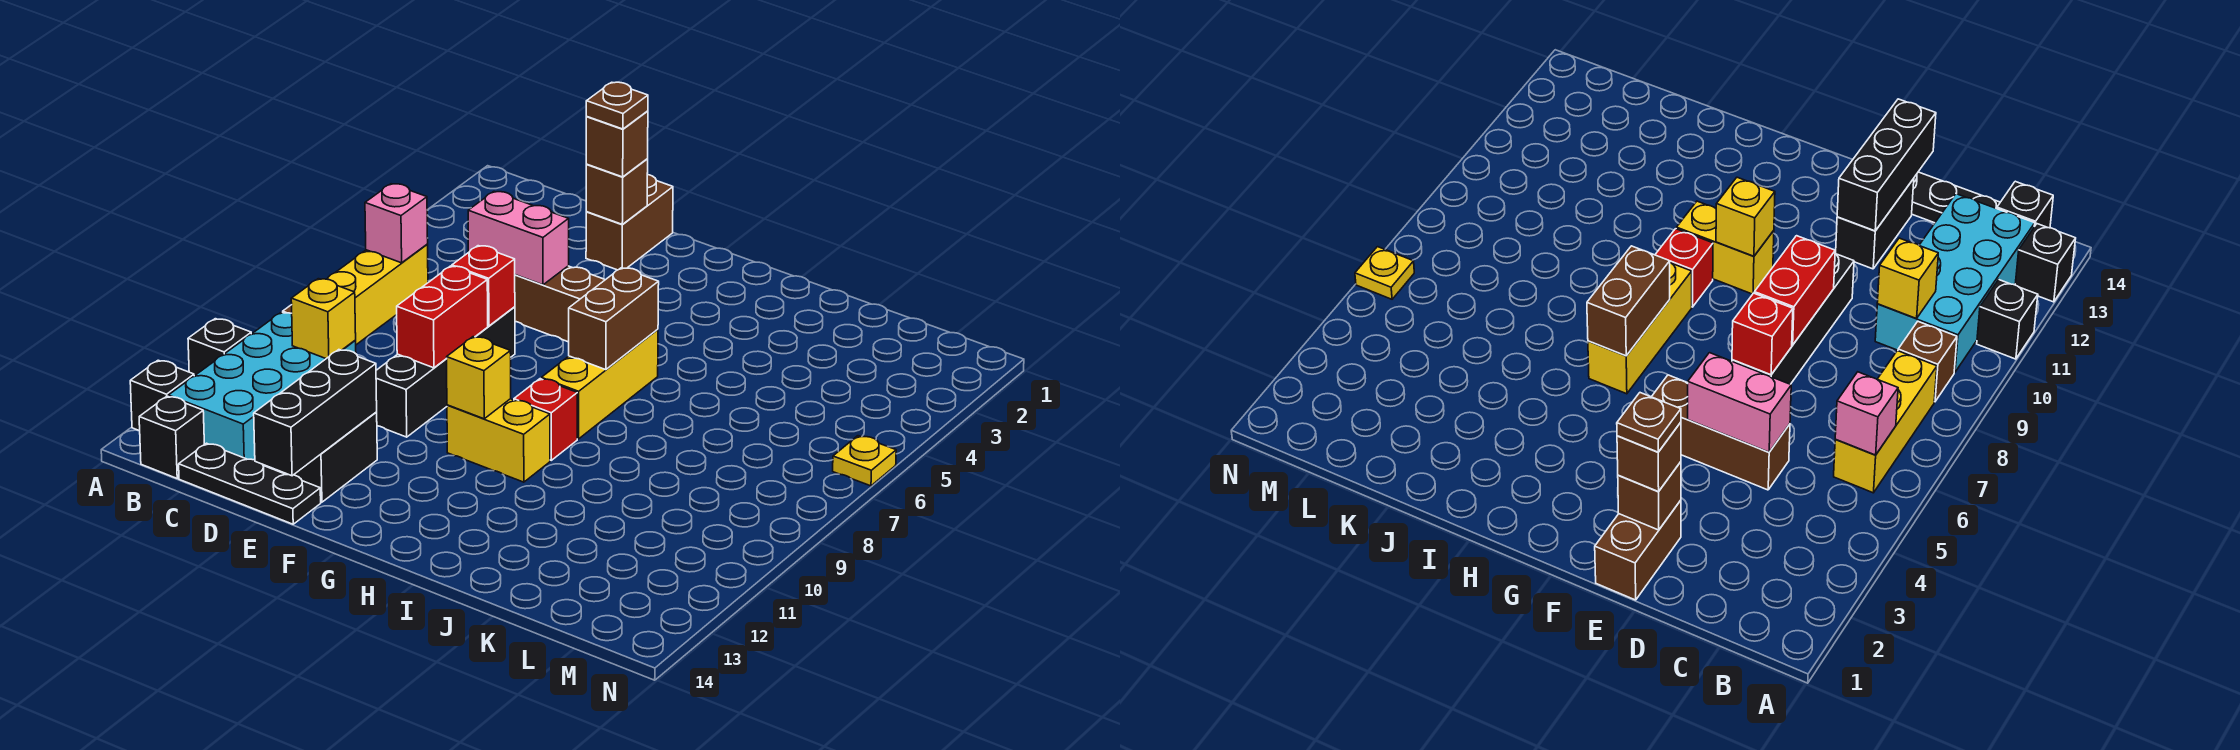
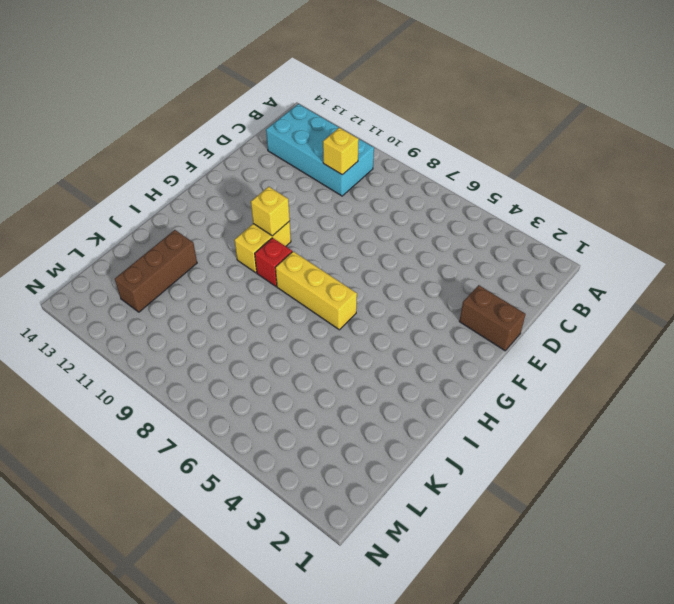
brown brick J12:L12 level 1 -> brown brick D5:F5 level 1
none -> black brick A11 level 1
none -> black brick A13 level 1
none -> yellow brick B6:B8 level 1

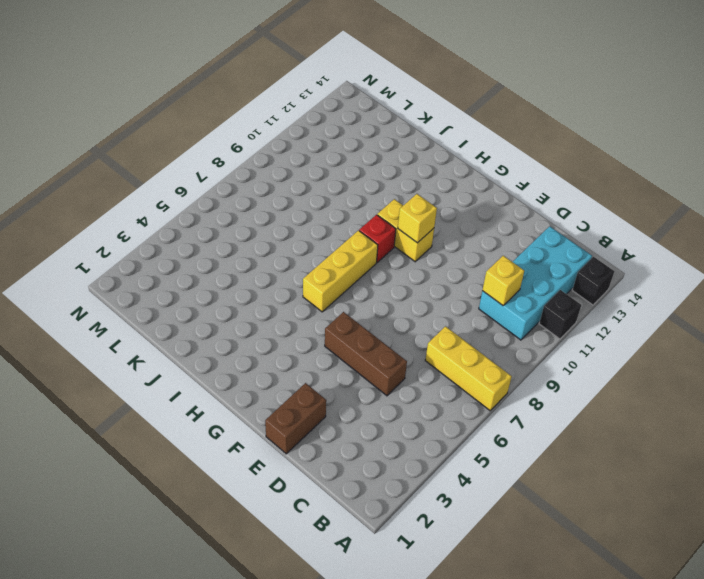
yellow brick A7:C7 level 1 -> yellow brick B6:B8 level 1
none -> brown brick B9 level 1
none -> black brick B14 level 1
none -> black plate C14:E14 level 1

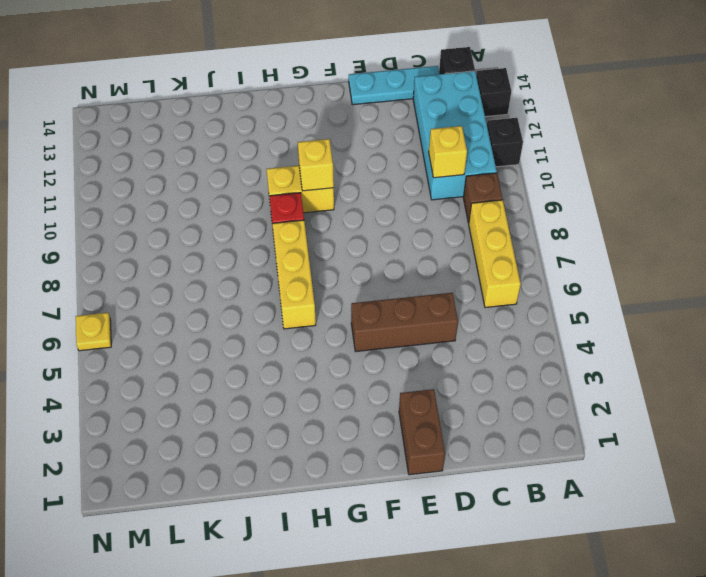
cyan plate C14:E14 level 1 -> black plate C14:E14 level 1
none -> black brick E7:E10 level 1
none -> black brick E12:E13 level 1
none -> pink brick B6 level 2

